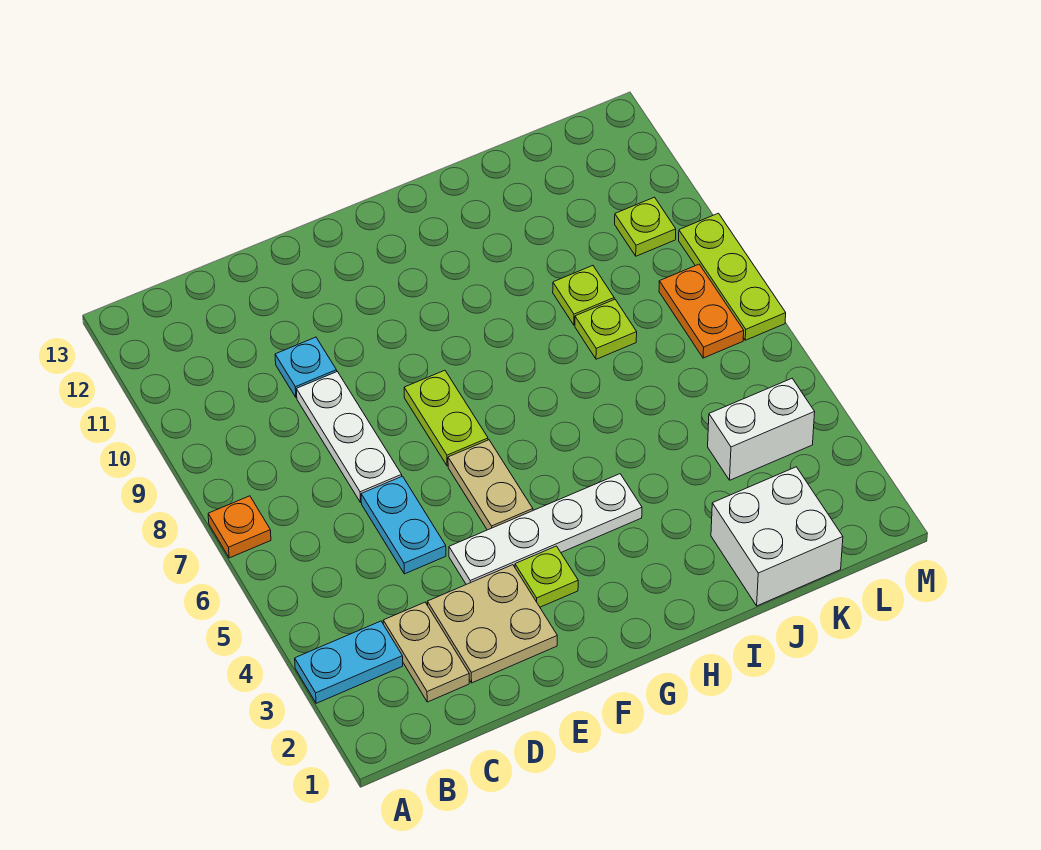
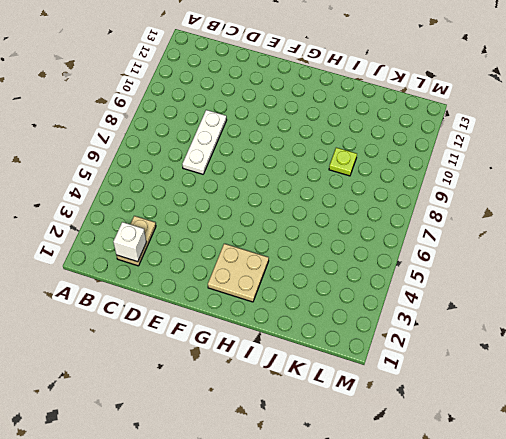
white brick C2 level 2 -> none
tan plate G2:H3 level 1 -> tan plate D2:E3 level 1
none -> cyan plate A3:B3 level 1
none -> orange plate A7 level 1
none -> cyan plate D5:D6 level 1

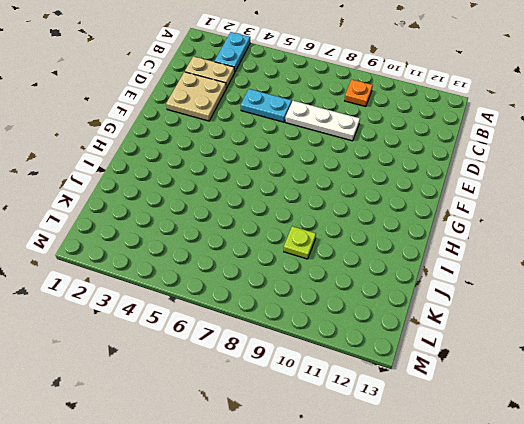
orange plate B9 level 1 -> orange plate A7 level 1
none -> cyan plate D10 level 1
none -> white plate E4:H4 level 1
none -> lime plate F3 level 1

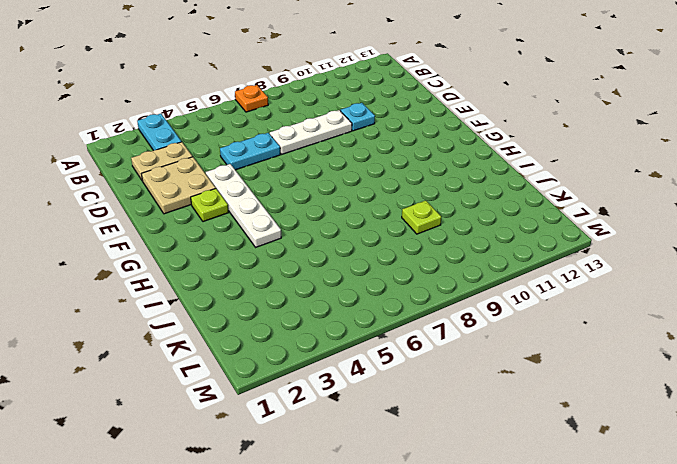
none -> tan plate F5:F6 level 1
none -> lime plate F7:F8 level 1
none -> white brick J1:K2 level 1

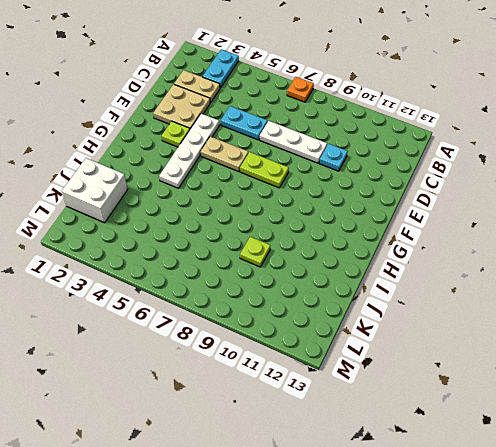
none -> lime plate J8 level 1
none -> white brick K4:L4 level 1
none -> orange plate L7:L8 level 1

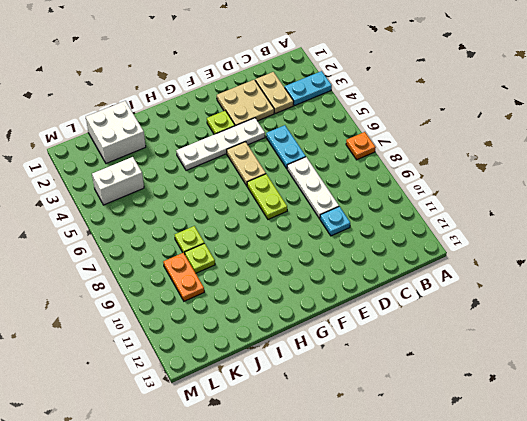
orange plate K9:K10 level 1 -> orange plate L7:L8 level 1
none -> lime plate L10 level 1
none -> lime plate M7:M9 level 1

